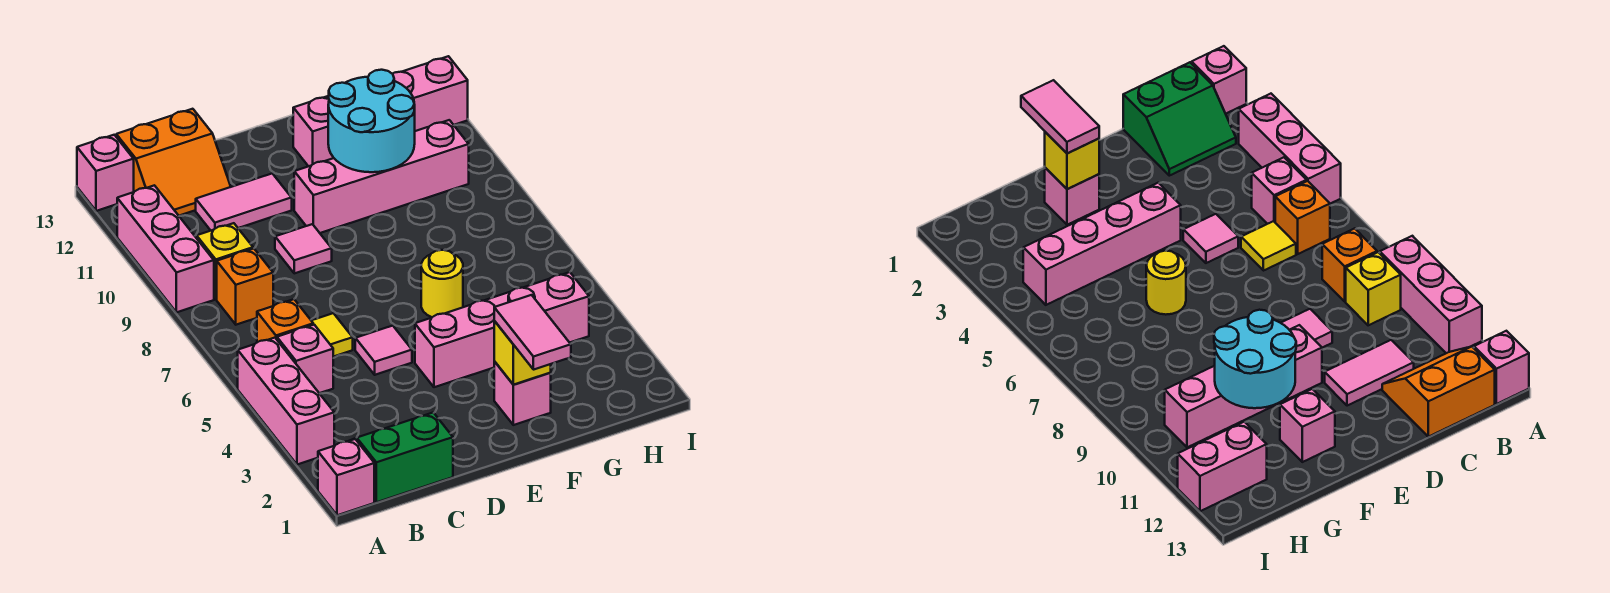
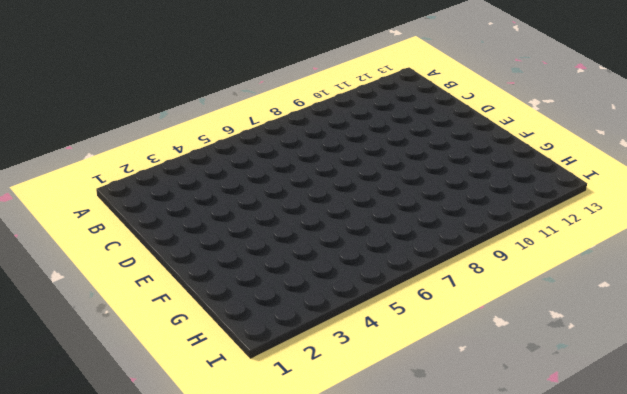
none -> pink brick A1 level 1
none -> pink brick A3:A5 level 1
none -> pink brick A9:A11 level 1

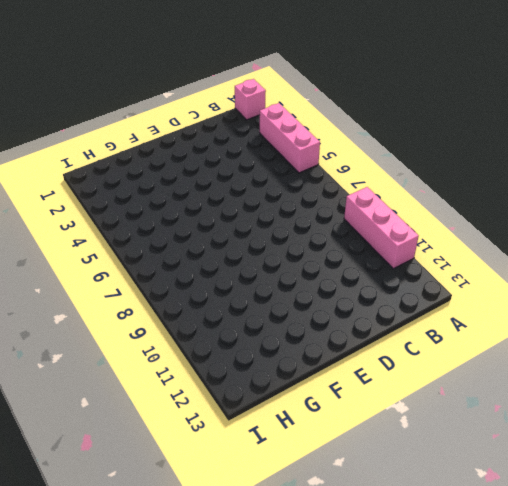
none -> pink brick A13 level 1
none -> green slope B1:C2 level 1 top 1
none -> pink brick B5 level 1

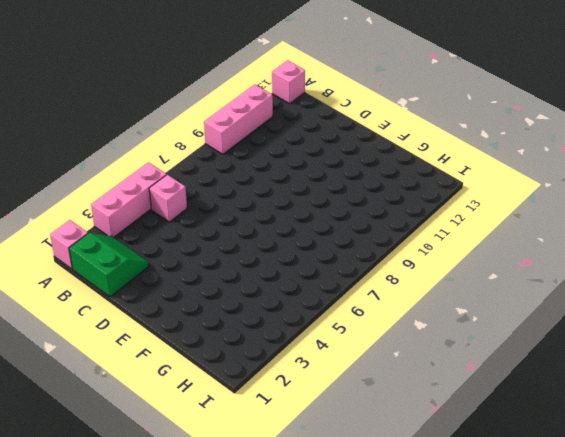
none -> orange brick B6 level 1
none -> orange brick B8 level 1
none -> yellow brick B9 level 1

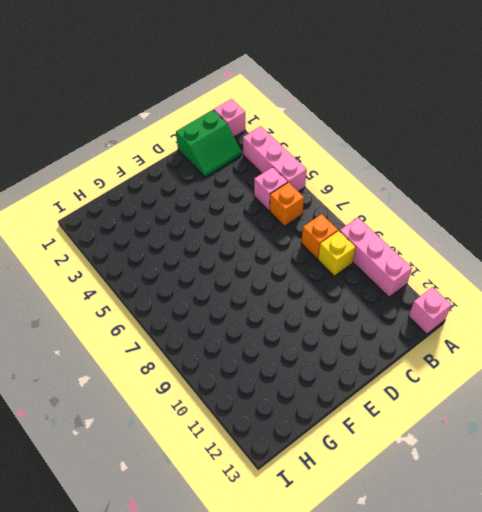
none -> orange slope B12:C13 level 1 top 13
none -> yellow tile C6 level 1
none -> pink tile C11:D11 level 1

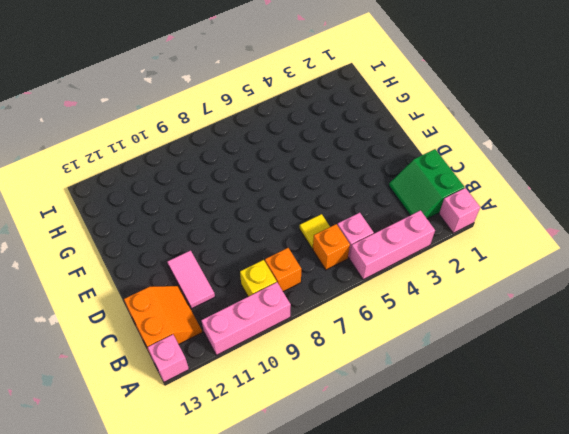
none -> pink tile D5 level 1
none -> pink tile D9 level 1
none -> pink brick E4:H4 level 1

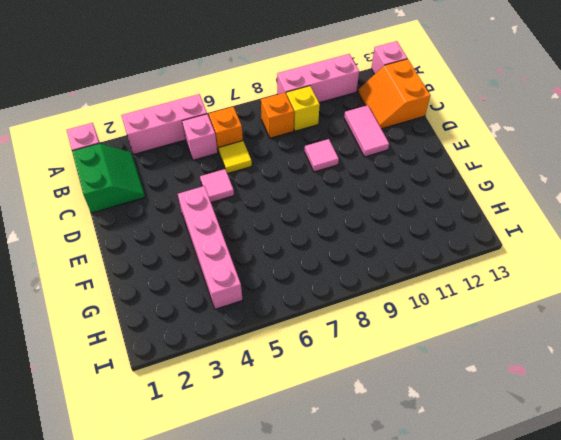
none -> pink brick E10:H10 level 1
none -> pink brick F2 level 1
none -> yellow round brick F6 level 1

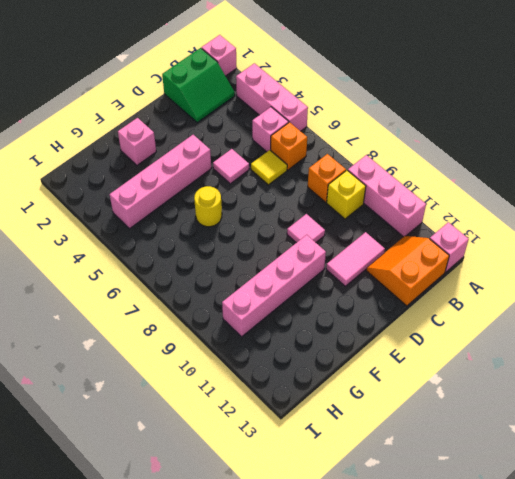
none -> pink brick F12 level 1
none -> pink brick H12:I12 level 1
none -> yellow brick F2 level 2

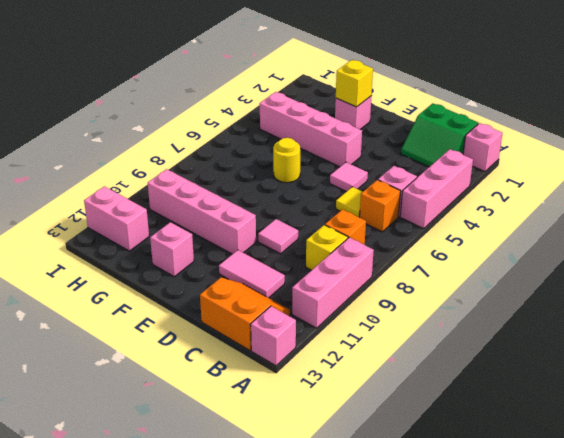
none -> cyan round brick F10:G11 level 2
none -> pink tile F1:F2 level 3

